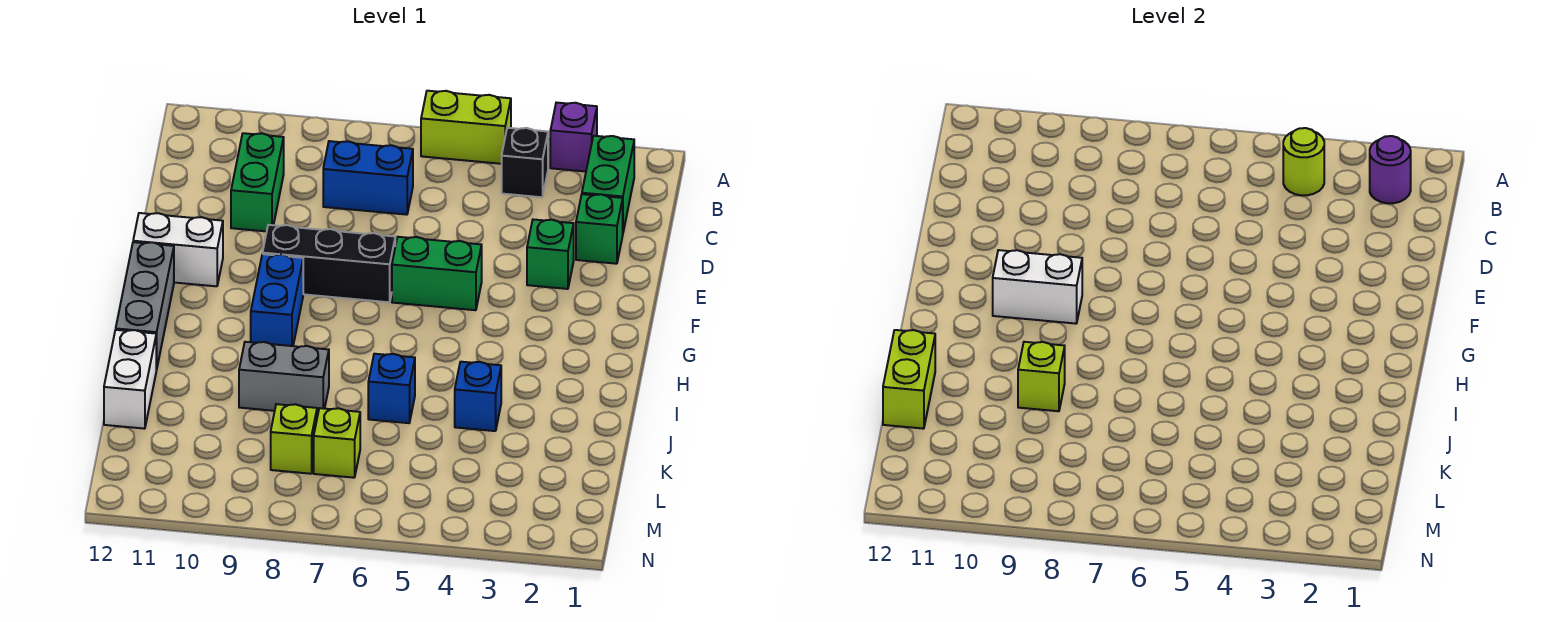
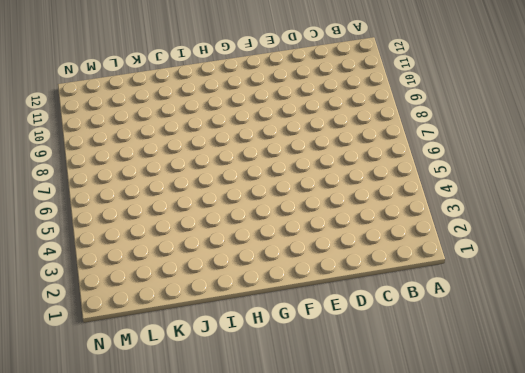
none -> purple brick A3 level 1
none -> lime brick A5:A6 level 1
none -> green brick B2:C2 level 1

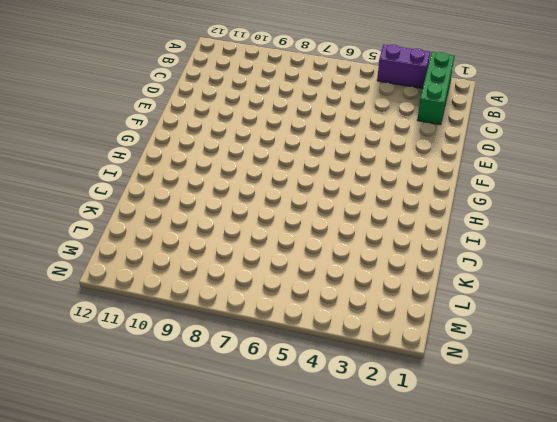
green brick A2:C2 level 1 -> green brick B2:C2 level 1
purple brick A3:A4 level 1 -> purple brick A3 level 1
none -> lime brick A5:A6 level 1
none -> black brick B4 level 1
none -> blue brick C7:C8 level 1

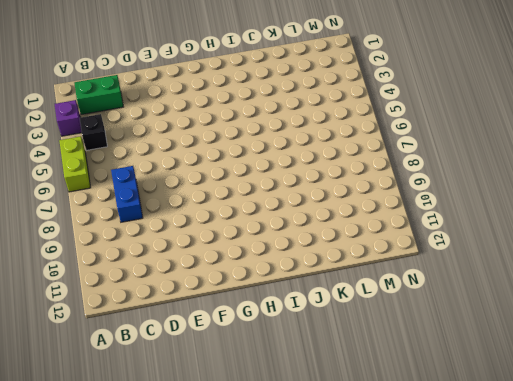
none -> green brick C10:D10 level 1
none -> green brick D2 level 1
none -> green brick E3 level 1

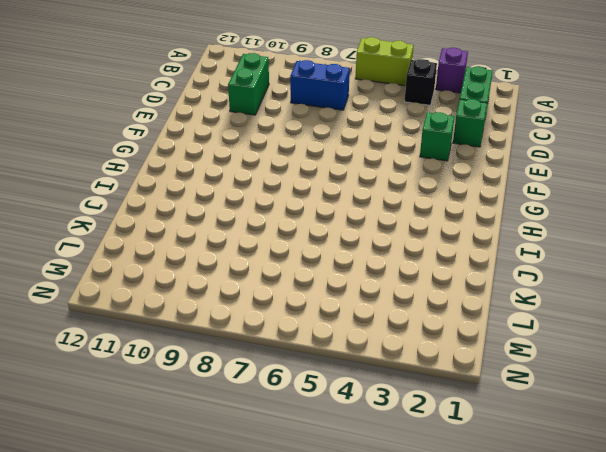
none -> green brick F5:F6 level 1
none -> black brick F7:F9 level 1
none -> white brick F11:F12 level 1

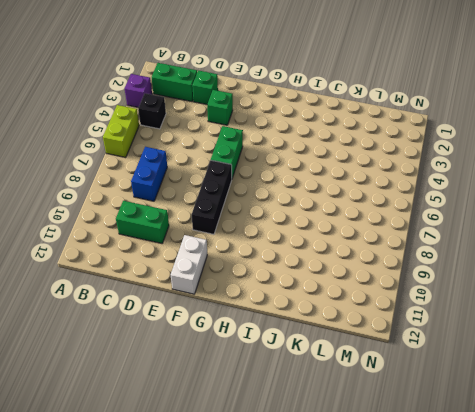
none -> blue brick G9:H9 level 1
none -> grey brick G12:I12 level 1
none -> blue brick J4 level 1

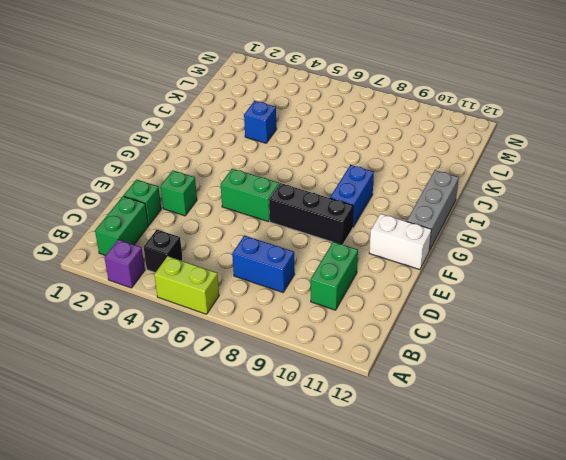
none -> blue brick J6 level 1
none -> grey brick J8:J9 level 1
none -> white brick J12:K12 level 1

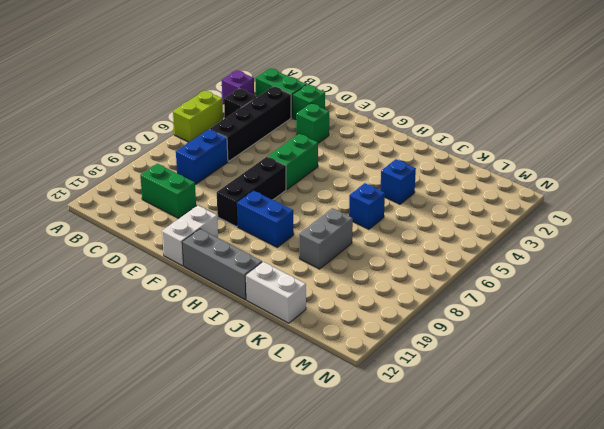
black brick C3:C6 level 1 -> none
none -> lime brick L7 level 1
none -> lime brick L8 level 1
none -> purple round brick B2 level 2

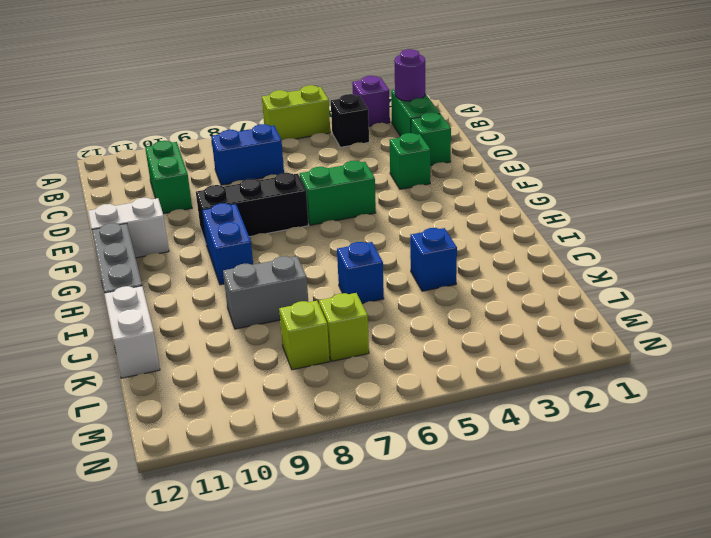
none -> lime round brick B4 level 2
none -> white brick G9:G10 level 2
none -> lime brick J9 level 2

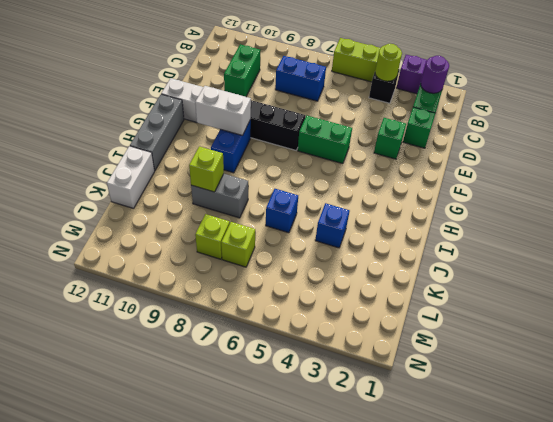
none -> lime brick J12:K12 level 2

